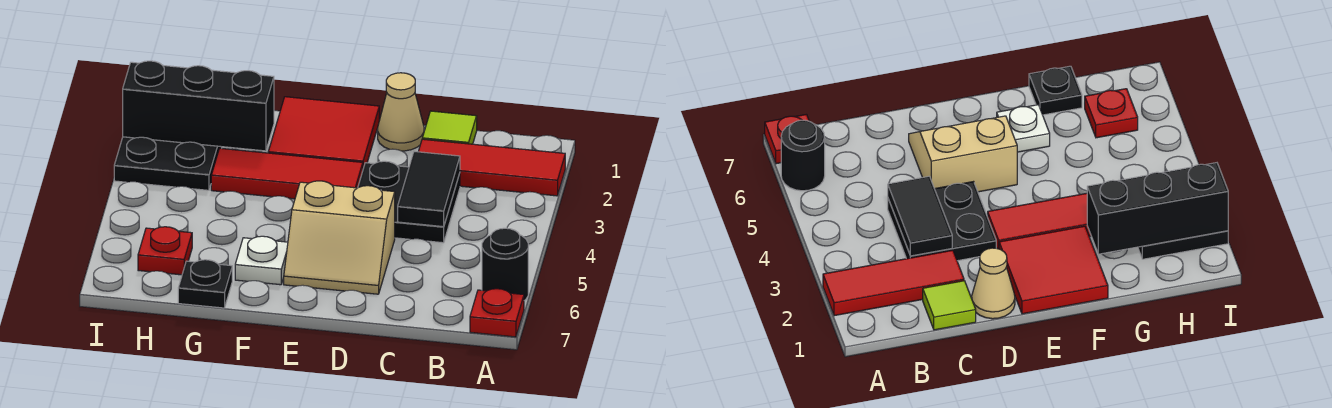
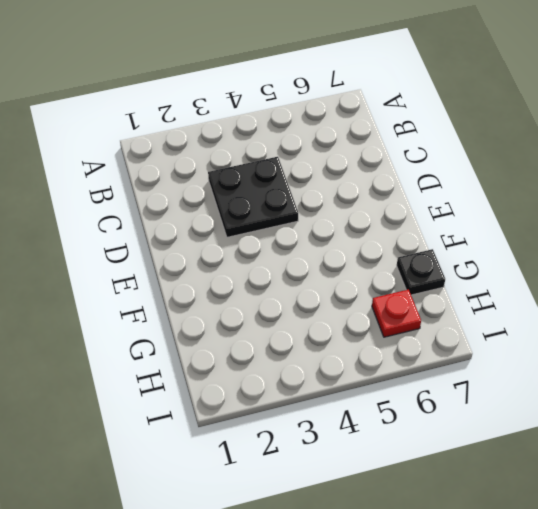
none -> red tile A2:C2 level 1
none -> black round brick A6 level 1
none -> red plate A7 level 1

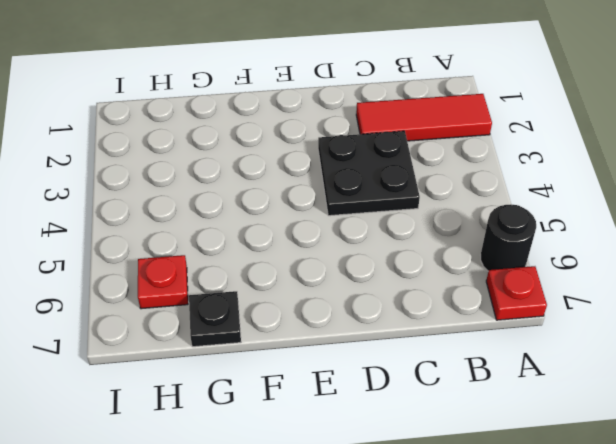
none -> lime tile C1 level 1
none -> tan cone D1 level 1
none -> tan slope D5:E6 level 1 top 5

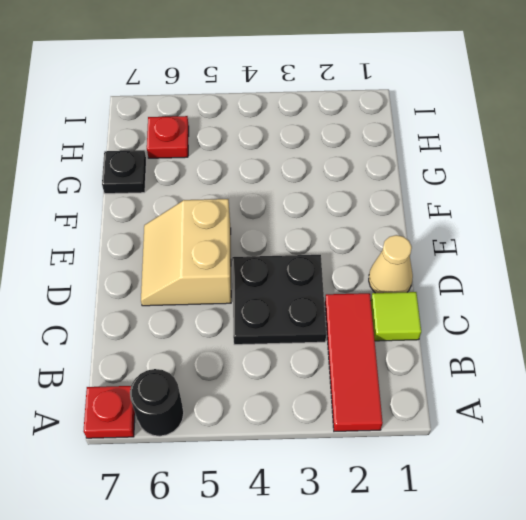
none -> red tile E1:F2 level 1
none -> red tile E3:G3 level 1
none -> white plate F6 level 1

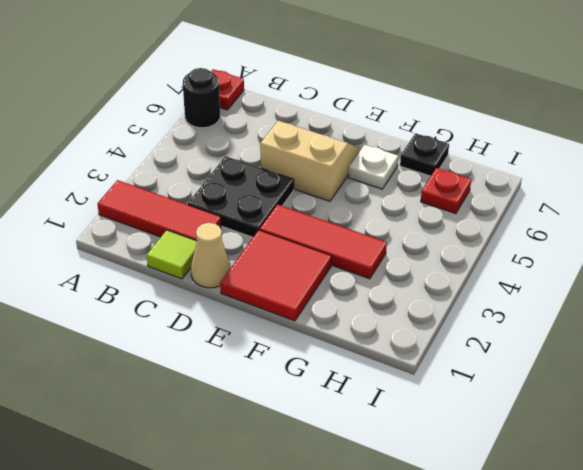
none -> black plate H2:I3 level 1
none -> black tile C3:C4 level 2
none -> black brick G2:I2 level 2

